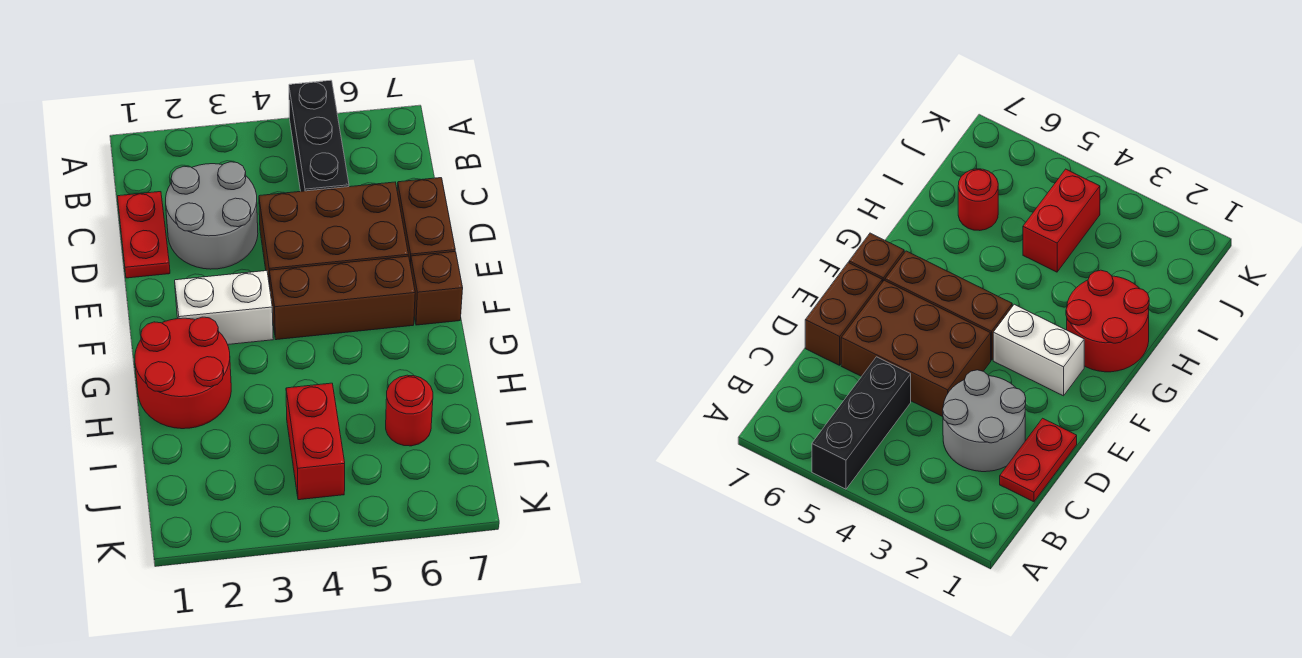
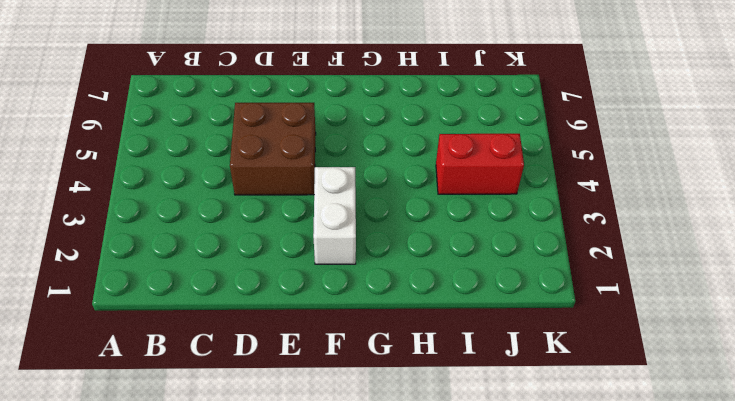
brown brick D4:E5 level 1 -> brown brick D4:E6 level 1
none -> black brick A5:C5 level 1
none -> red plate C1:D1 level 1

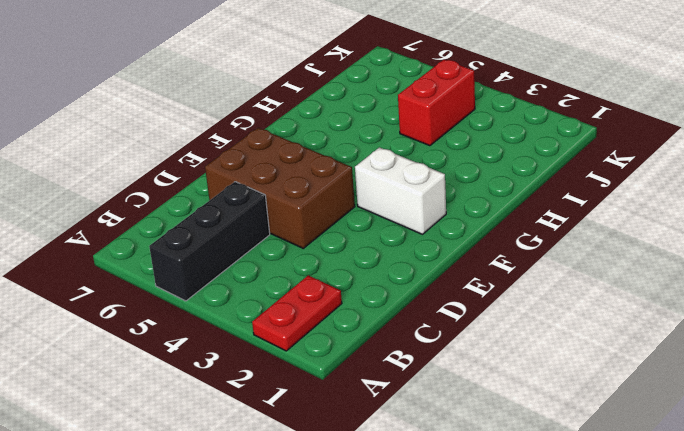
red plate A2:B2 level 1 -> red plate C1:D1 level 1
none -> grey round brick C2:D3 level 1
none -> brown brick D7:E7 level 1

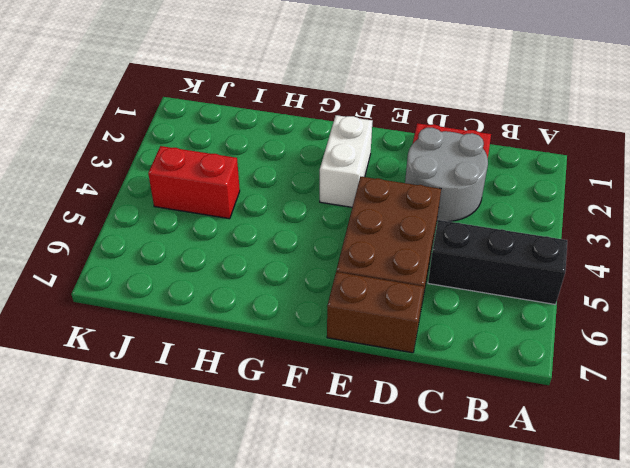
none -> brown brick F4:F6 level 1
none -> brown brick F7 level 1

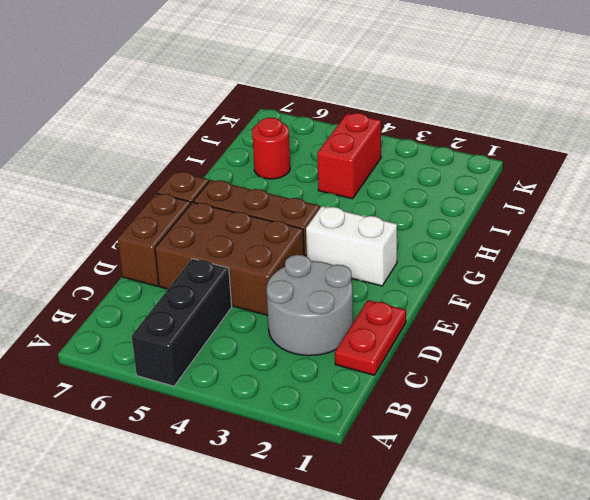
none -> red round brick G1:H2 level 1

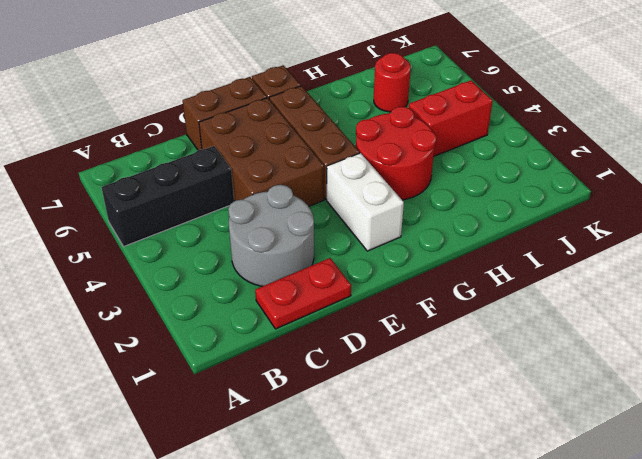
red round brick G3:H4 level 1 -> red round brick G1:H2 level 1

